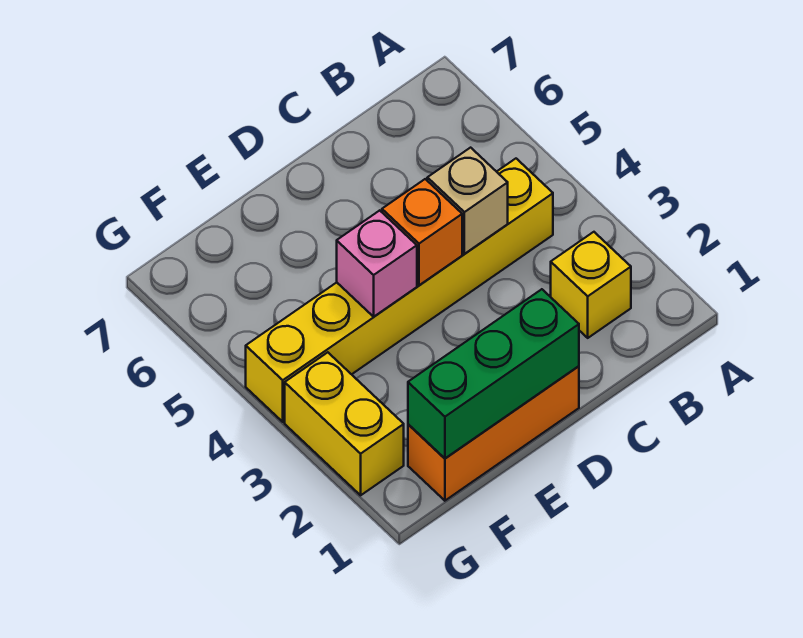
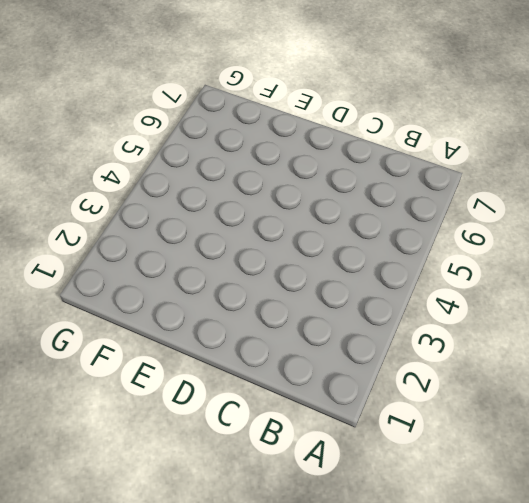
none -> yellow brick B2 level 1
none -> yellow brick B4:G4 level 1

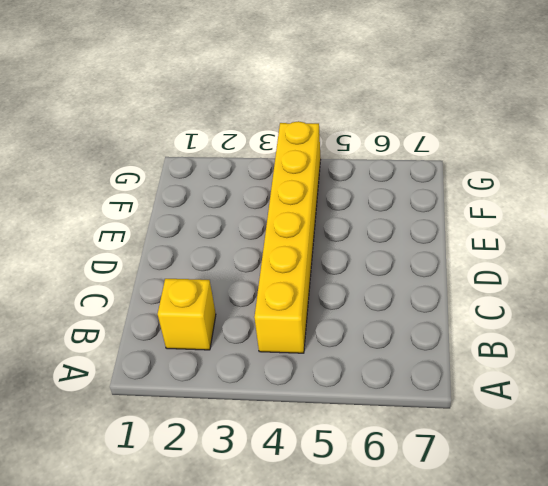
none -> orange brick D1:F1 level 1
none -> yellow brick G2:G3 level 1

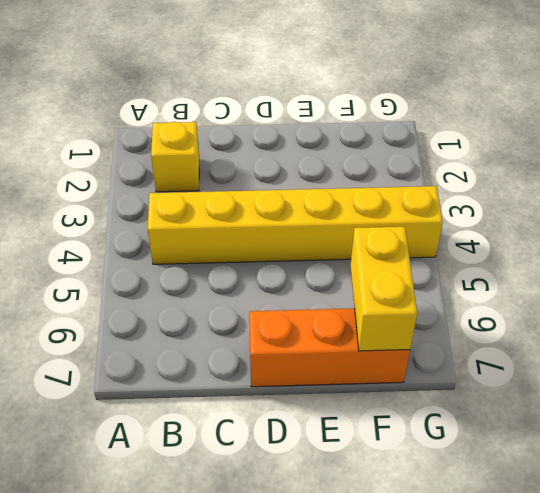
orange brick D7:F7 level 1 -> orange brick D1:F1 level 1
yellow brick F6:F7 level 2 -> yellow brick G2:G3 level 1
none -> tan brick C4 level 2
none -> green brick D1:F1 level 2

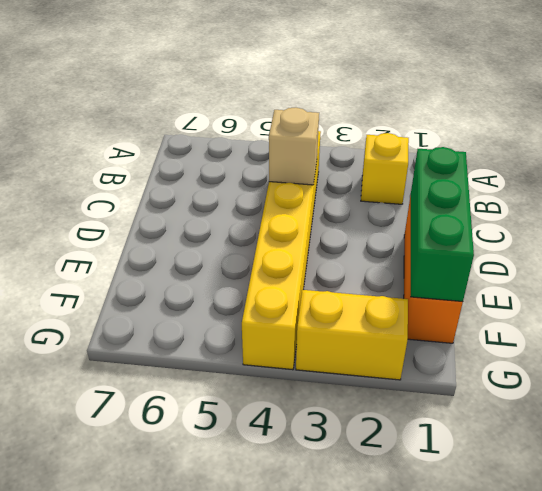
none -> orange brick D4 level 2
none -> pink brick E4 level 2

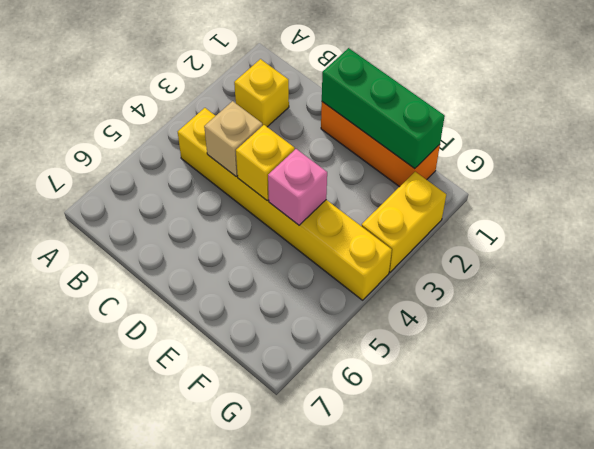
yellow brick D4 level 2 -> orange brick D4 level 2

